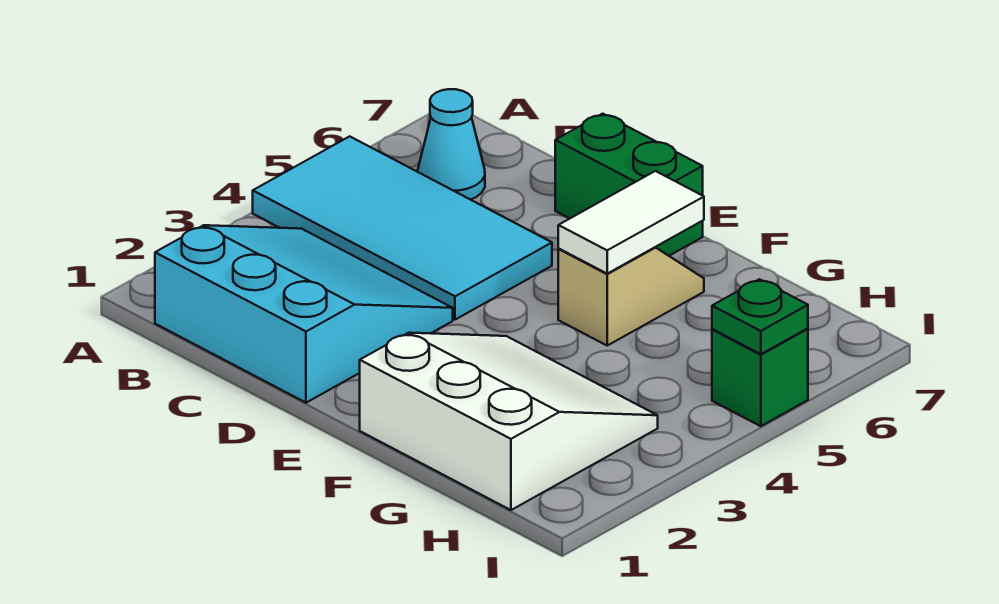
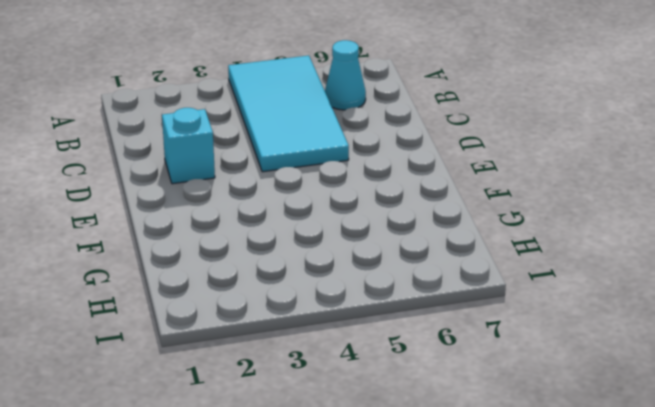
cyan brick D2 level 1 -> cyan slope B1:D3 level 1 top 1
none -> green brick D7:E7 level 1
none -> white slope F1:H3 level 1 top 1

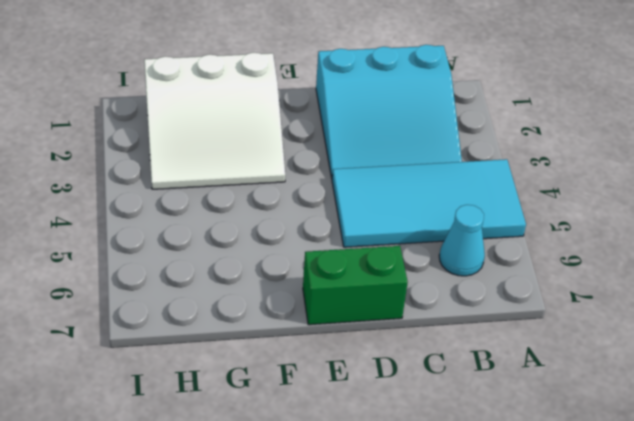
none -> tan slope F5:F6 level 1 top 5
none -> green brick I5 level 1

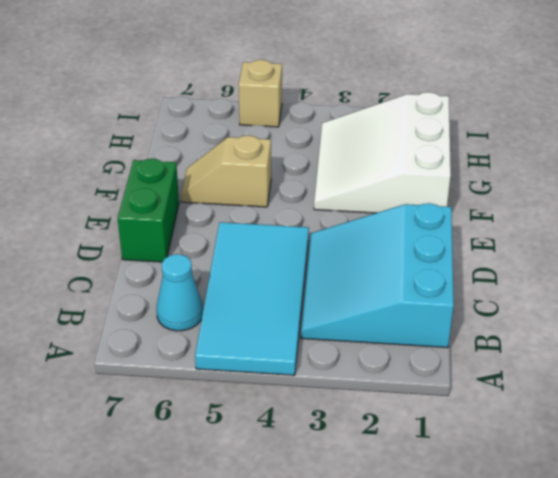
tan brick I5 level 1 -> green brick I5 level 1
none -> white tile F5:F6 level 2
none -> green plate I5 level 2

